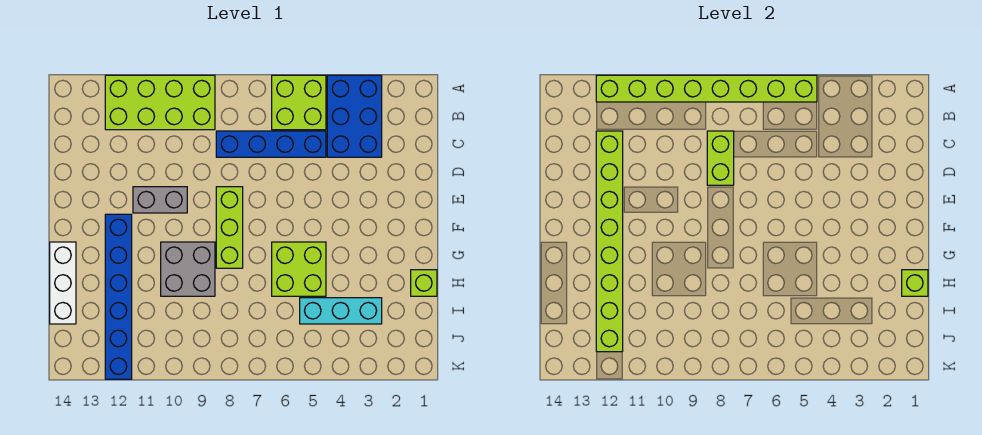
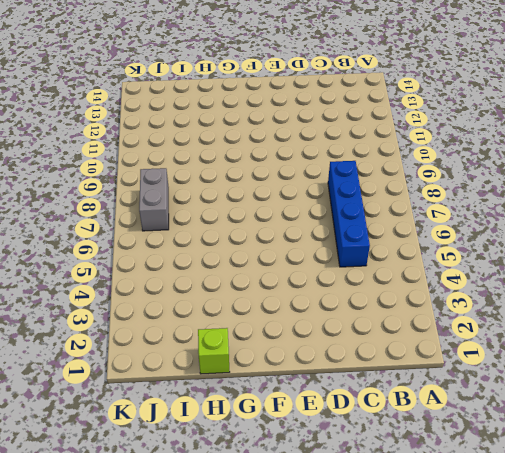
grey brick J7:J8 level 1 -> grey brick E10:E11 level 1
none -> blue brick A3:C4 level 1
none -> lime brick A5:B6 level 1
none -> lime brick A9:B12 level 1

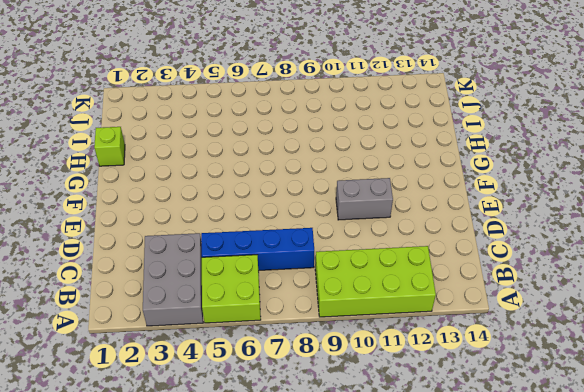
grey brick A3:C4 level 1 -> blue brick A3:C4 level 1
none -> lime brick E8:G8 level 1
none -> blue brick F12:K12 level 1
none -> lime brick G5:H6 level 1

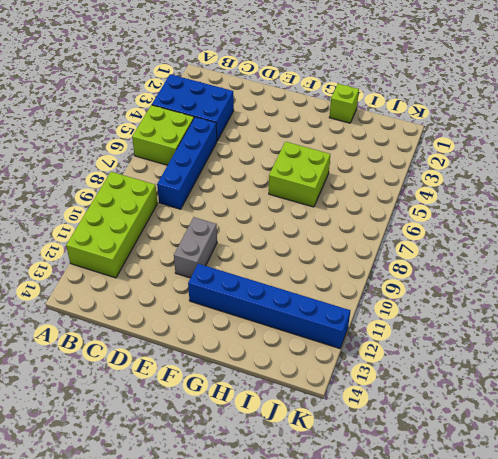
none -> lime brick E8:G8 level 1
none -> grey brick G9:H10 level 1
none -> white brick G14:I14 level 1

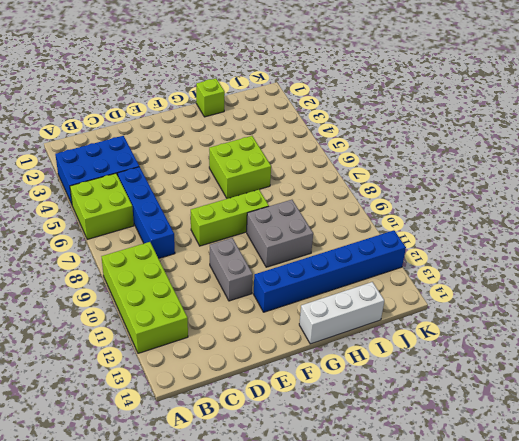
none -> cyan brick I3:I5 level 1
none -> lime brick A5:A12 level 2
none -> lime brick C8:D8 level 2

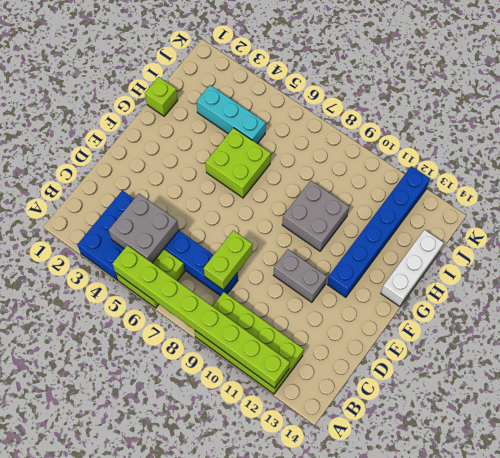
grey brick B4:C5 level 2 -> none
none -> lime brick E8:G8 level 1
none -> lime brick C12:J12 level 2
none -> lime brick H1 level 2

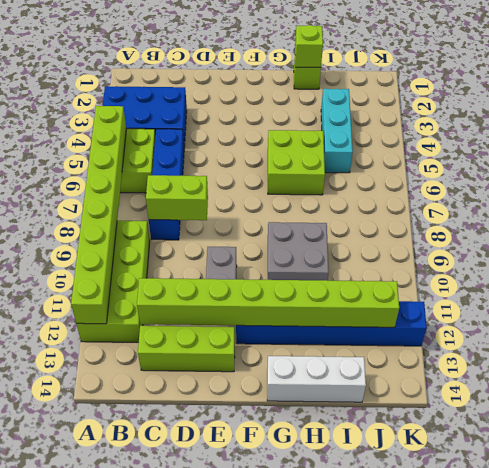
lime brick C13:E13 level 1 -> lime brick E8:G8 level 1

